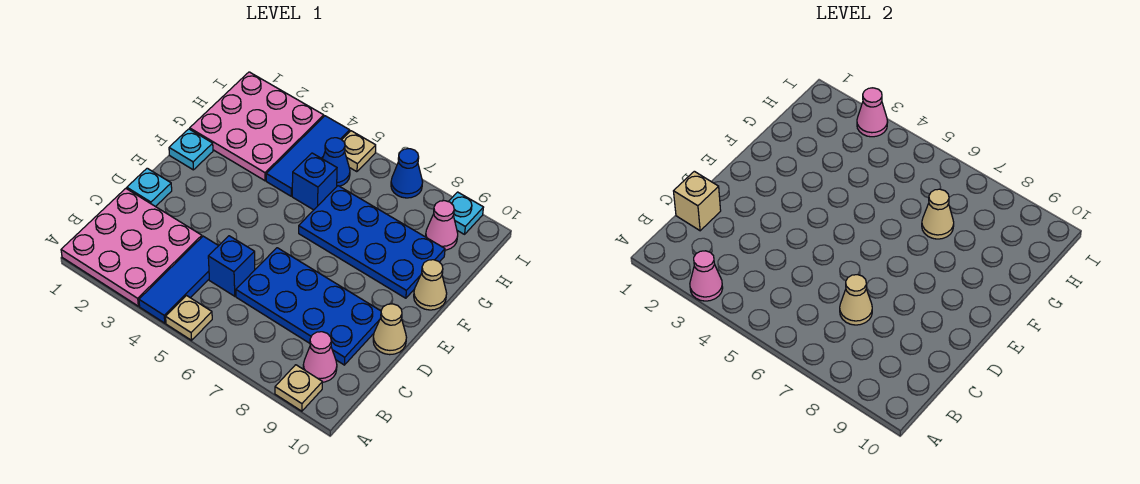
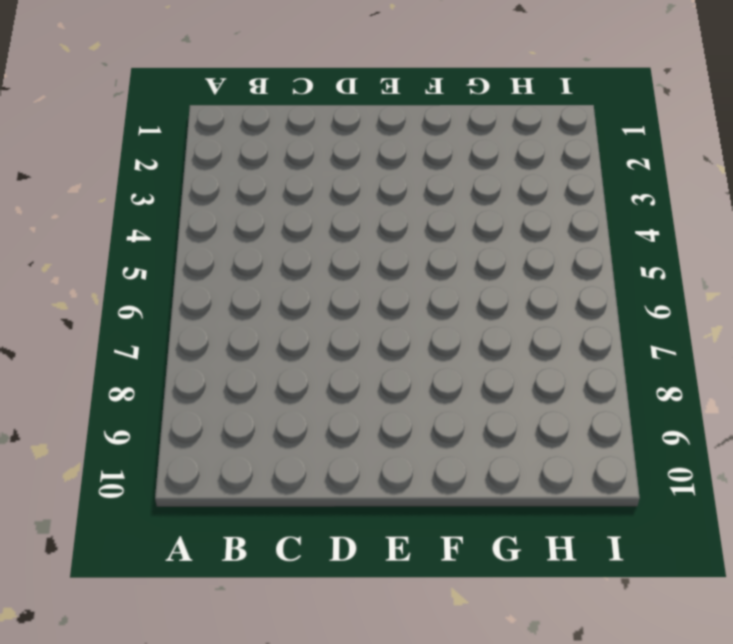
none -> pink plate A1:C3 level 1
none -> blue tile A4:C4 level 1
none -> tan plate A5 level 1

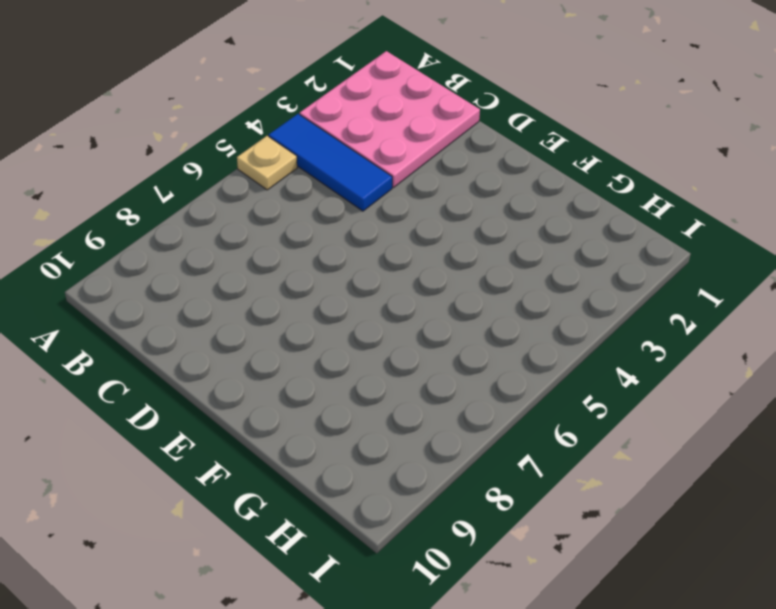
none -> tan plate A9 level 1
none -> pink cone B9 level 1
none -> blue brick C5 level 1

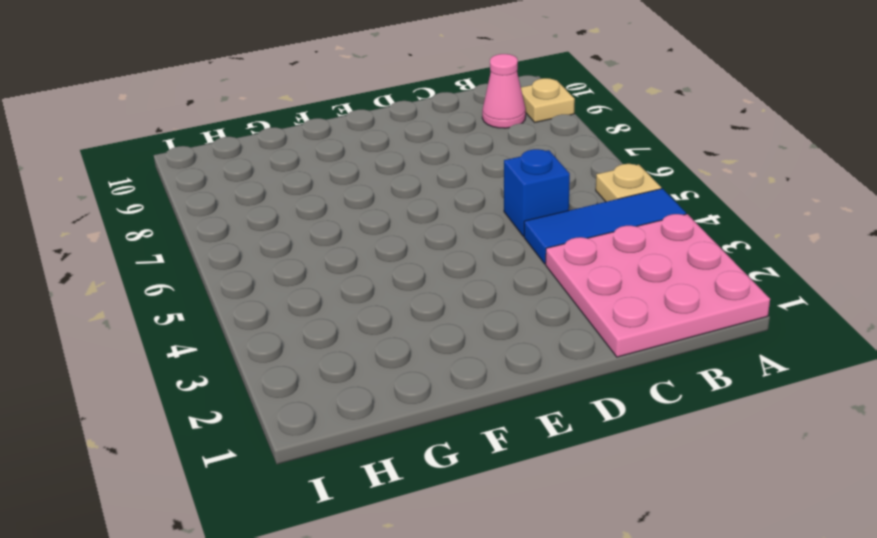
none -> blue plate C6:D9 level 1
none -> cyan plate D1 level 1
none -> tan cone D10 level 1

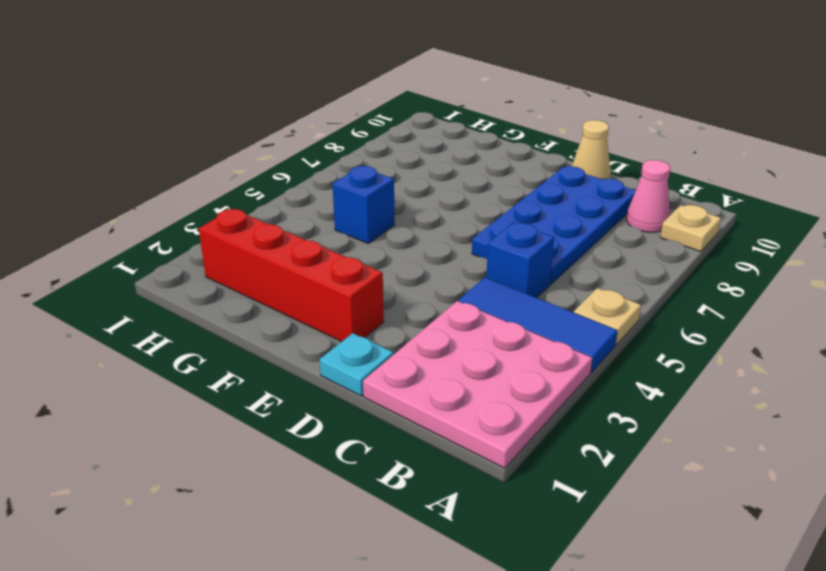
red brick E2:H2 level 1 -> pink plate G1:I3 level 1
none -> cyan plate F1 level 1
none -> blue plate F6:G9 level 1
none -> tan cone F10 level 1

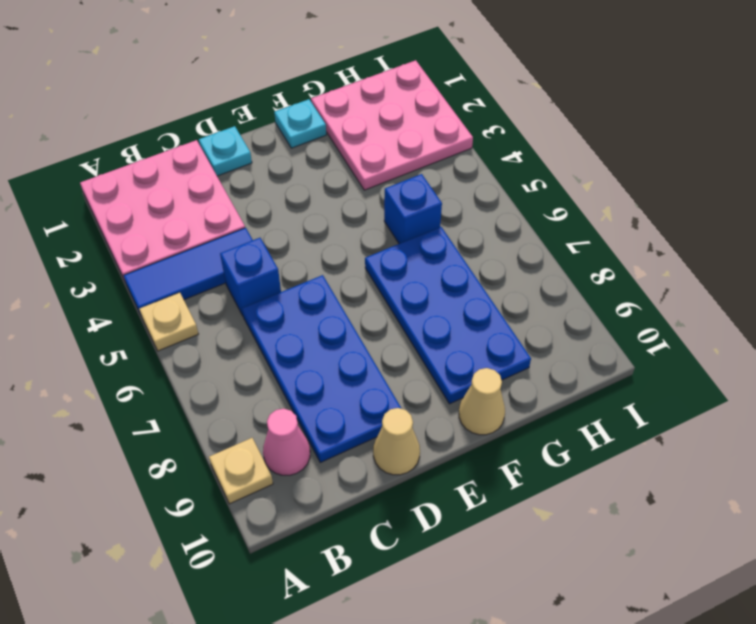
none -> blue tile G4:I4 level 1
none -> blue cone H5 level 1
none -> pink cone H9 level 1

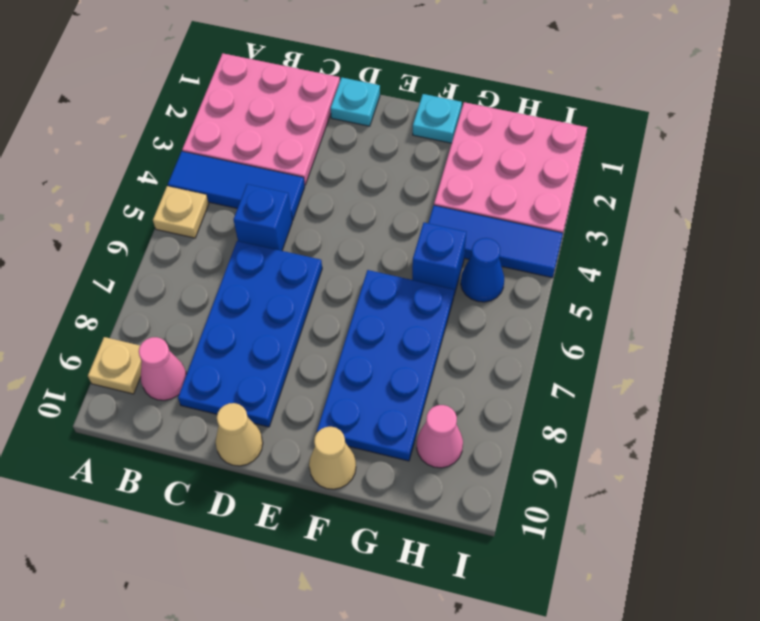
none -> tan plate I5 level 1
none -> blue cone I7 level 1
none -> cyan plate I9 level 1

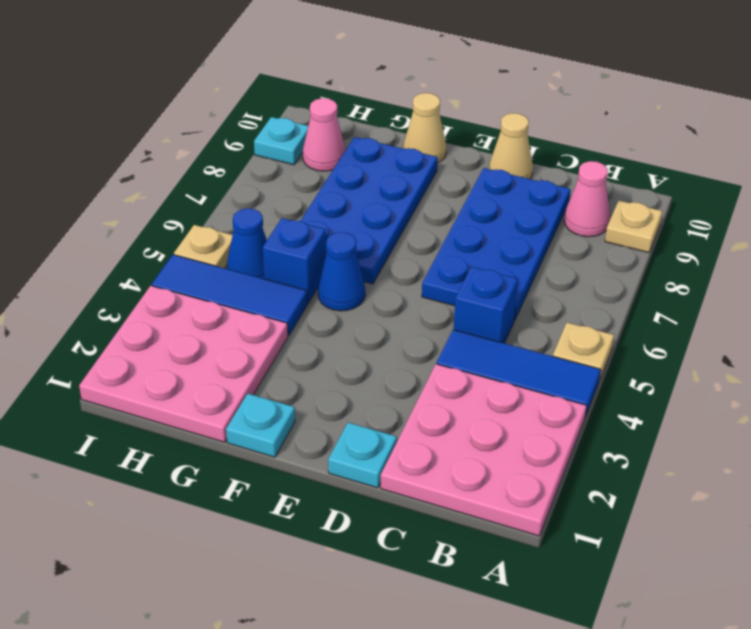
blue cone F5 level 1 -> blue cone I7 level 1
none -> pink cone A3 level 2
none -> tan brick C1 level 2
none -> tan cone C7 level 2

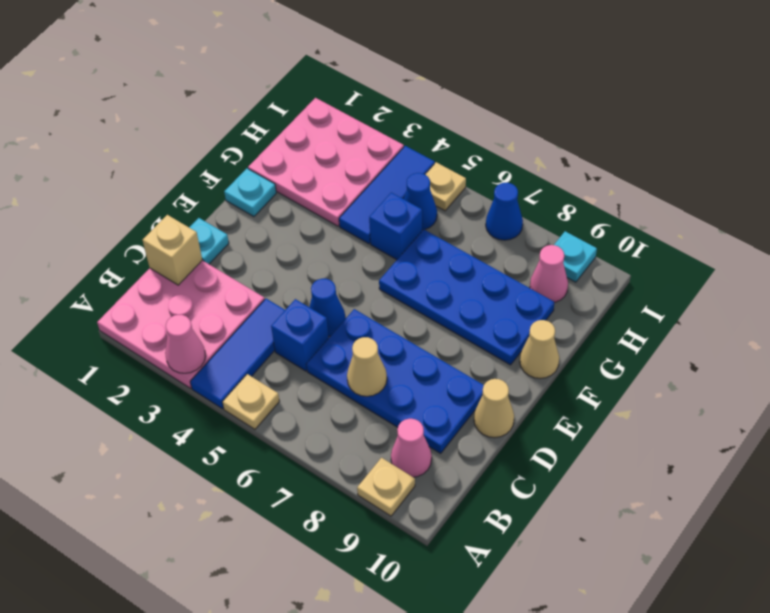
blue cone D5 level 1 -> none
none -> tan cone G7 level 2
none -> pink cone I3 level 2

